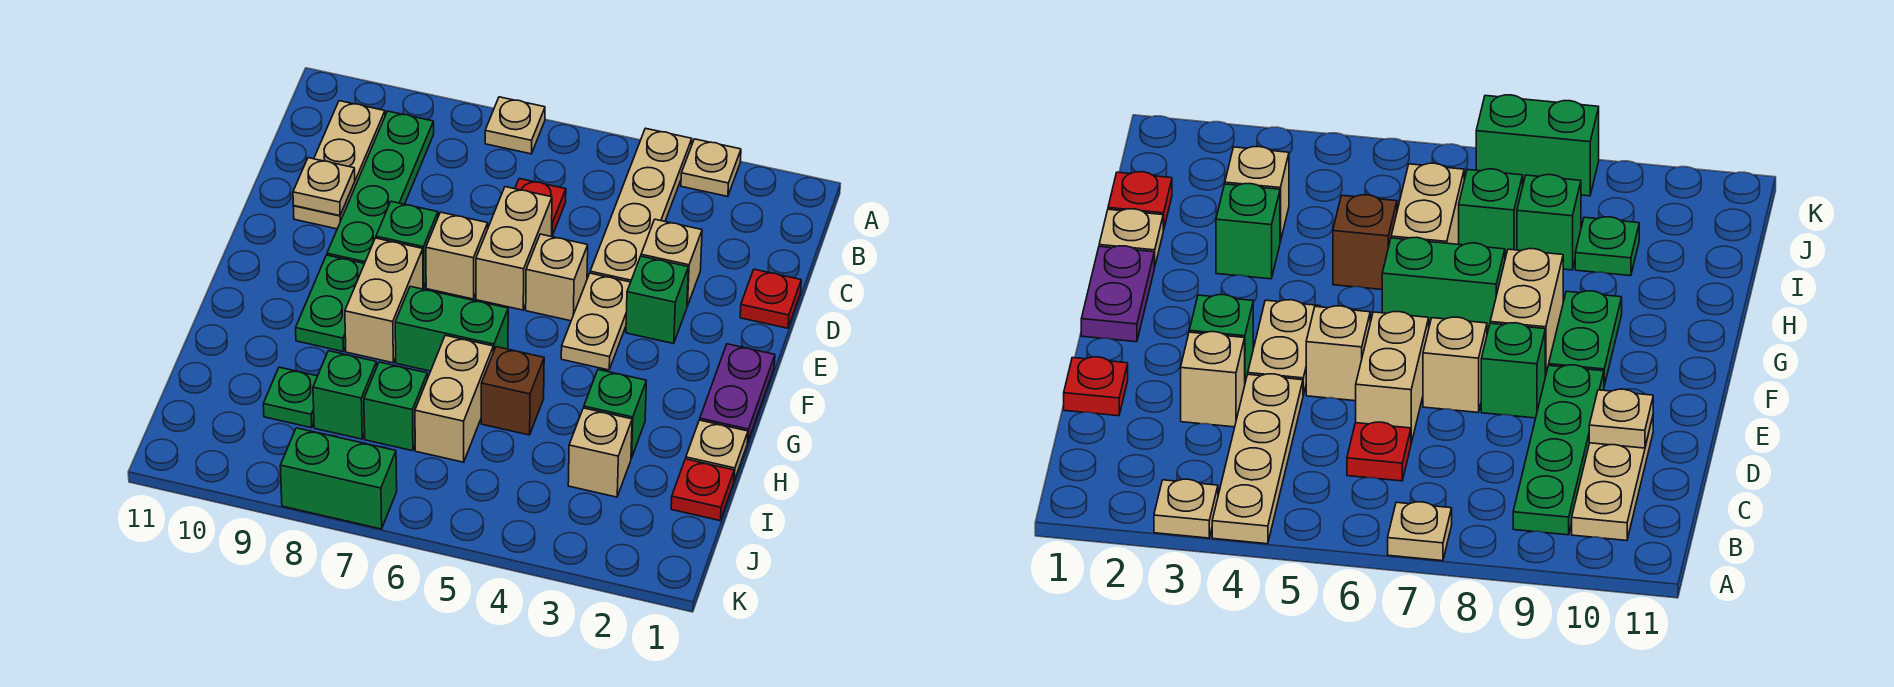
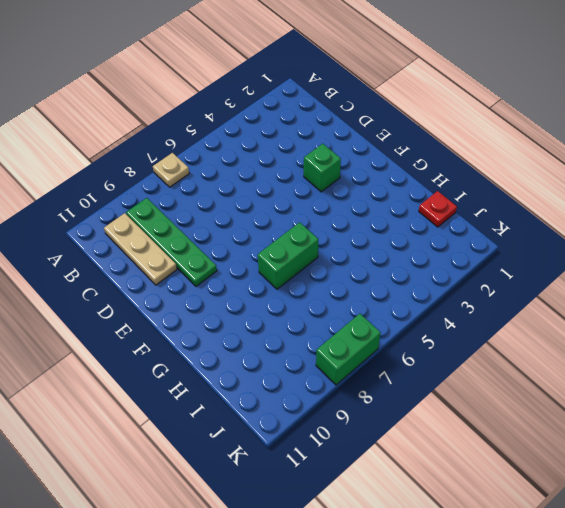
none -> tan plate A3 level 1
none -> tan plate A4:D4 level 1
none -> red plate C6 level 1

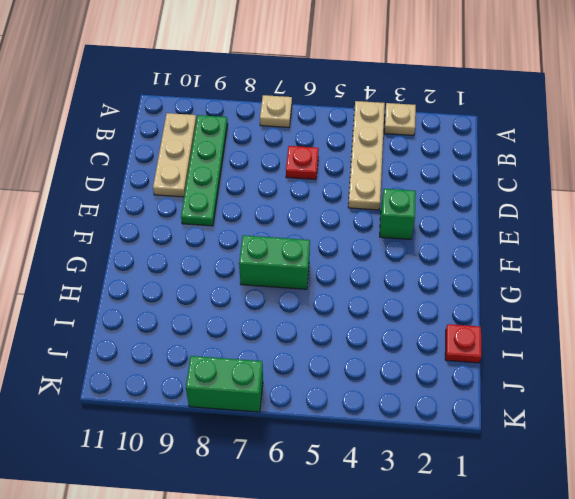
none -> red plate D1 level 1
none -> tan brick D3 level 1
none -> tan brick D6:E6 level 1

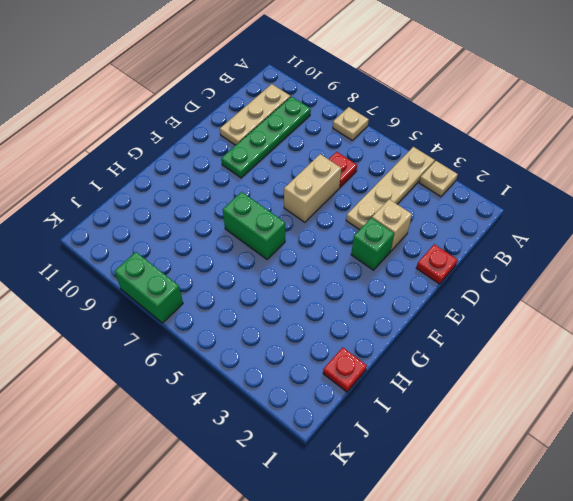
none -> tan plate E4:F4 level 1
none -> tan brick E5 level 1
none -> tan brick E7 level 1

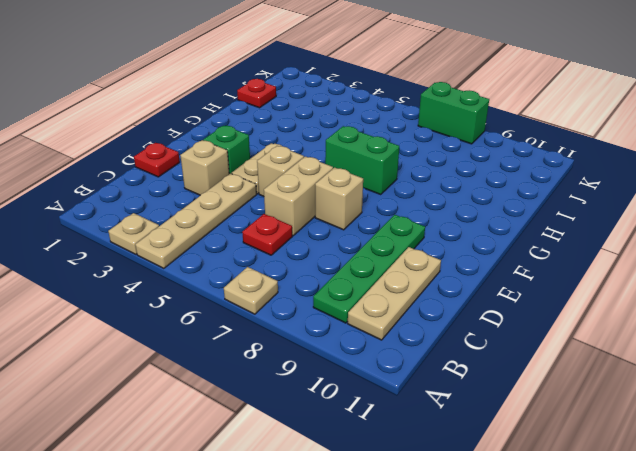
none -> green brick E8 level 1
none -> purple plate F1:G1 level 1
none -> tan brick F8:G8 level 1

